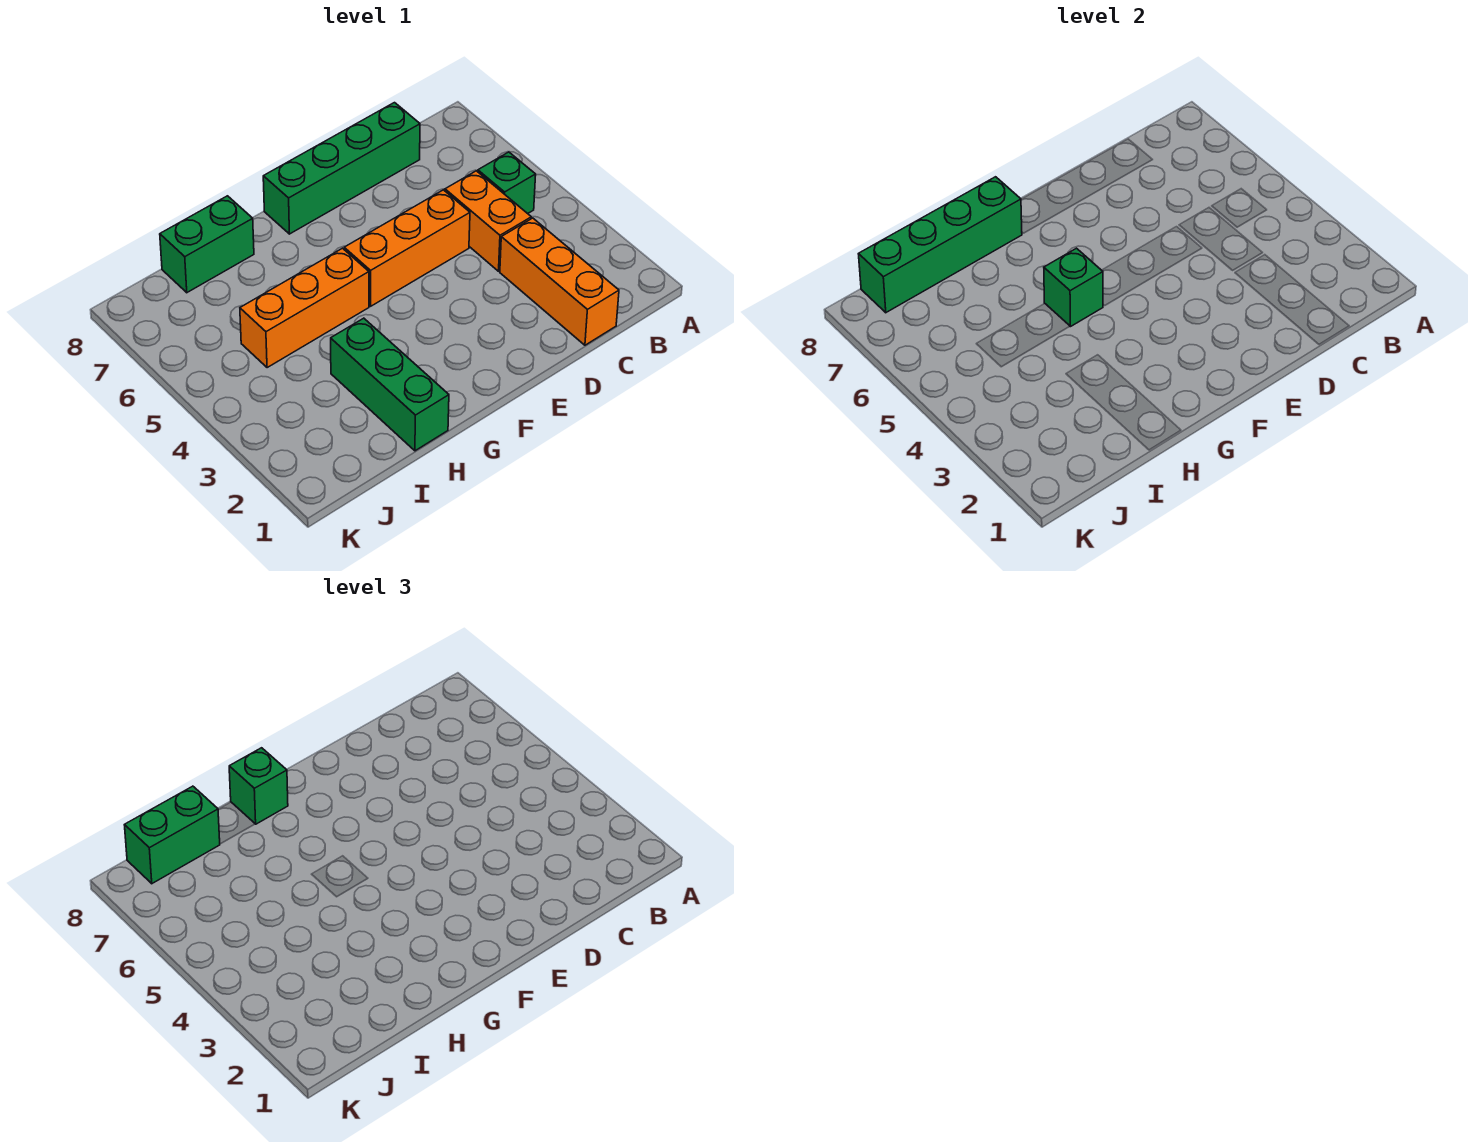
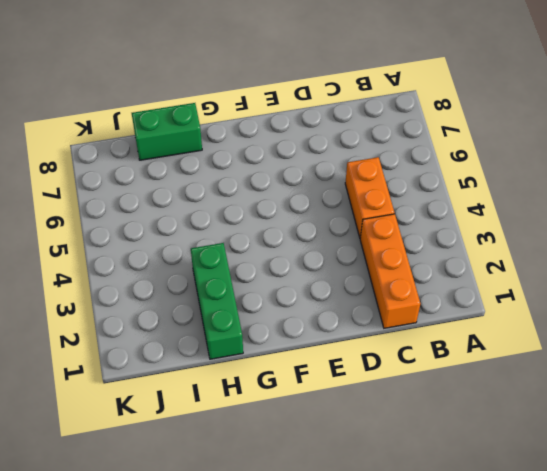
none -> green brick B5 level 1
none -> green brick C8:F8 level 1
none -> orange brick D5:F5 level 1

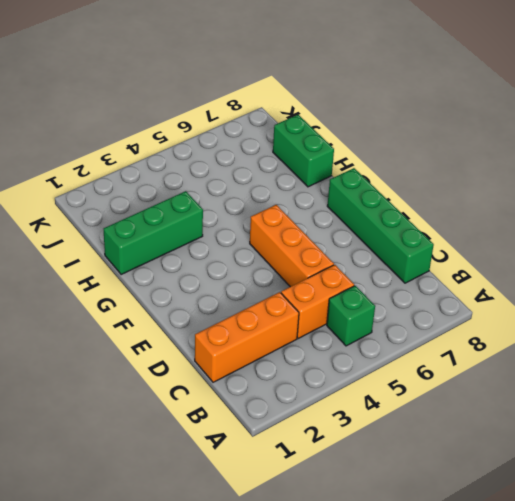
none -> orange brick G5:I5 level 1
none -> green brick G5 level 2
none -> green brick G8:J8 level 2

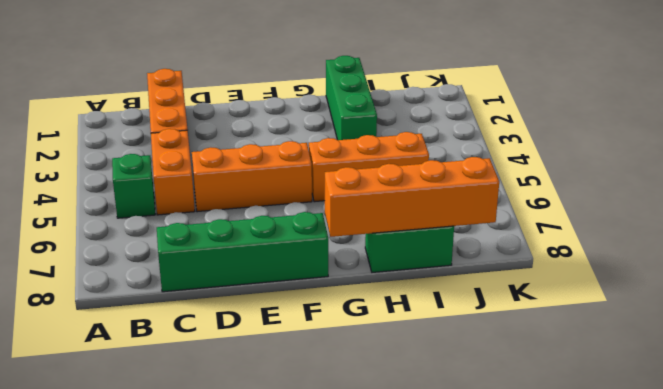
orange brick G8:J8 level 2 -> green brick G8:J8 level 2
none -> green brick G5 level 2
none -> green brick G8 level 3
none -> green brick I8:J8 level 3

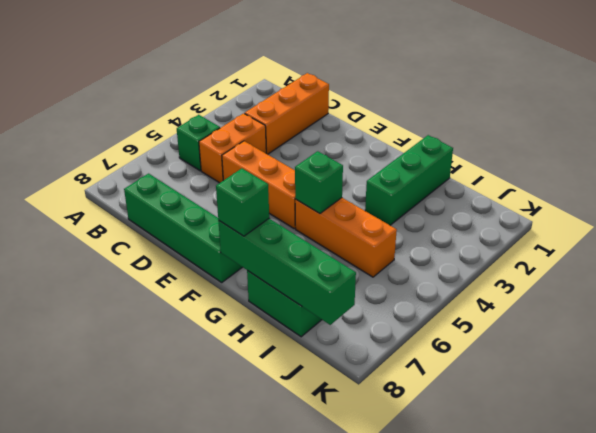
none -> green brick I8:J8 level 3

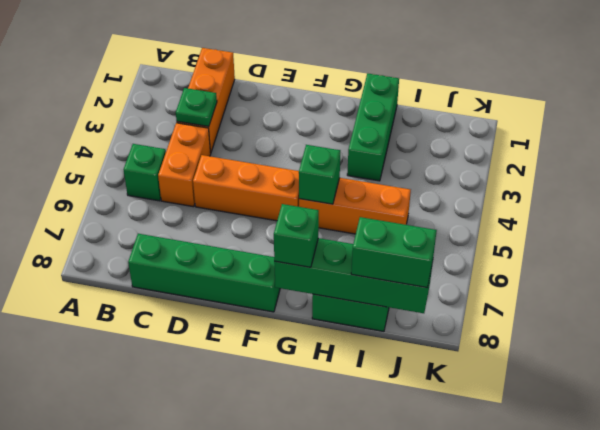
green plate C3 level 2 -> none

